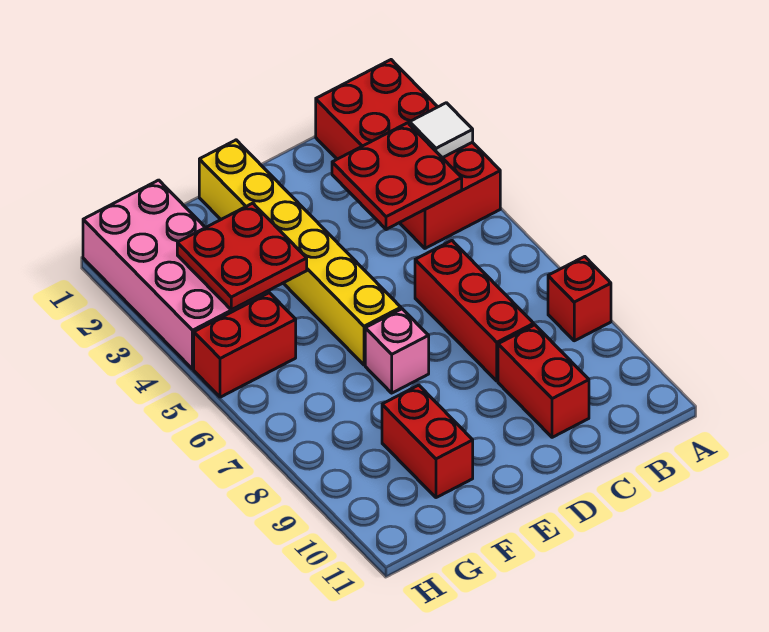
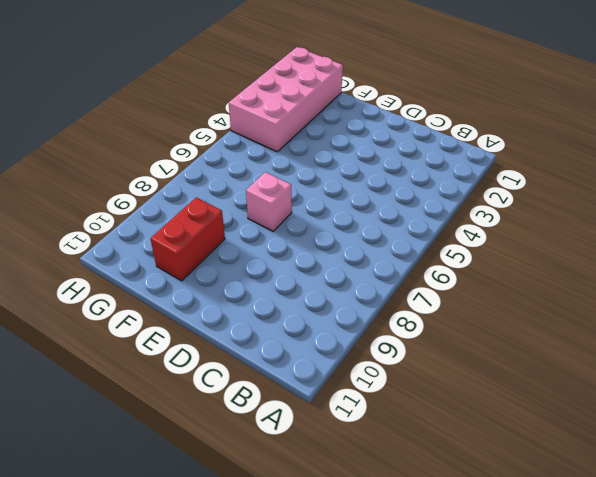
none -> red brick A1:B4 level 1
none -> red brick A8 level 1
none -> red brick C6:C8 level 1

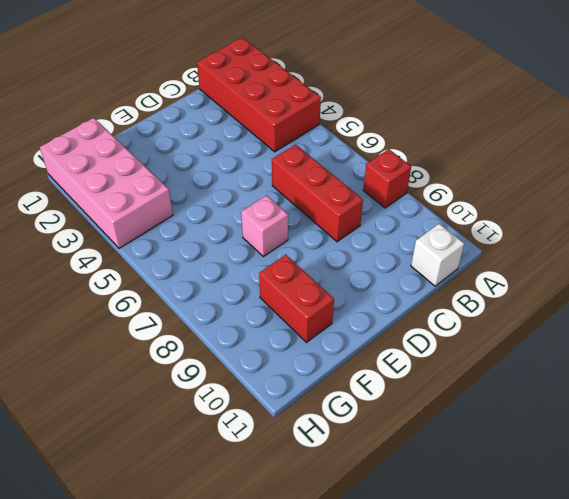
white brick B11 level 1 -> none
none -> red brick C9:C10 level 1
none -> yellow brick E1:E6 level 1
none -> red brick G5:H5 level 1

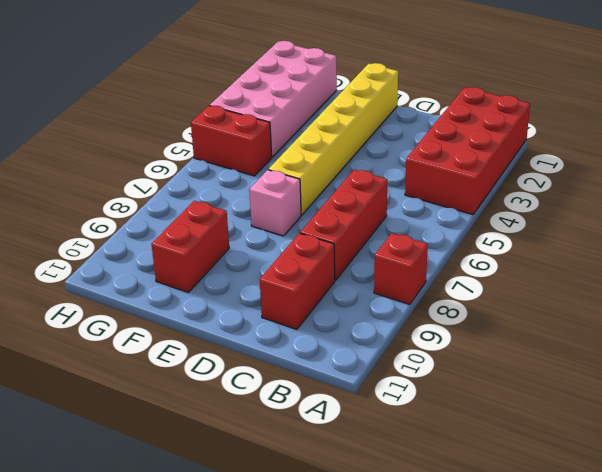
none -> white tile A3 level 2
none -> red plate B3:C4 level 2
none -> red plate F3:G4 level 2

